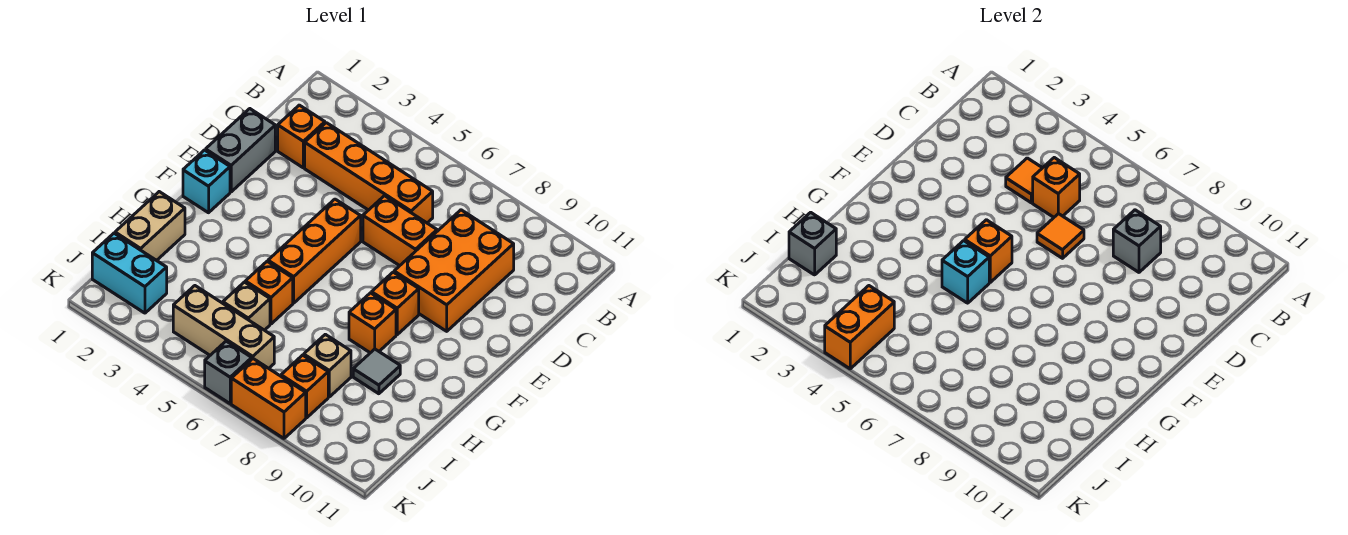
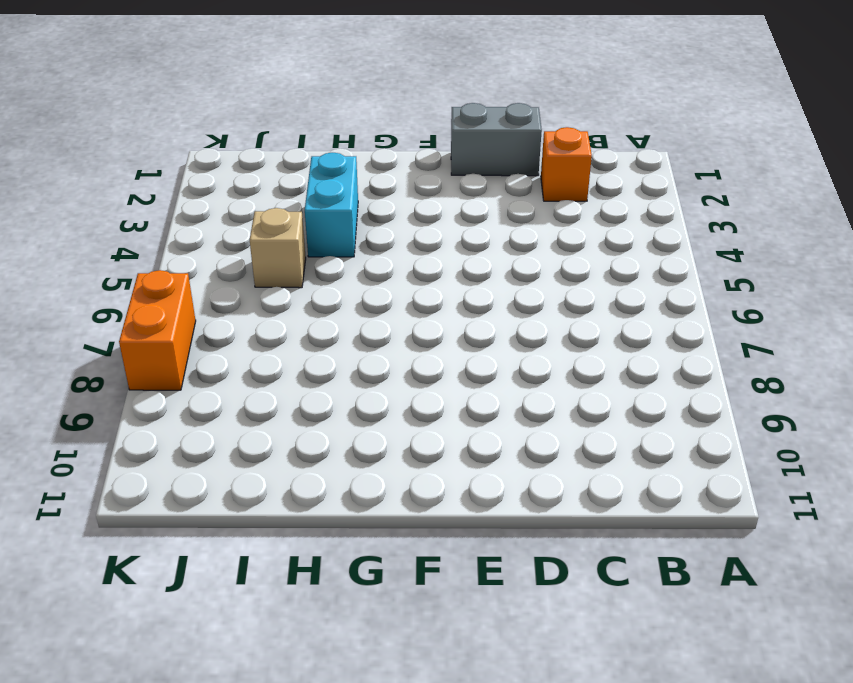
cyan brick H3:H4 level 1 -> cyan brick J1:J2 level 1
none -> orange brick C3:C6 level 1
none -> orange brick C8:E9 level 1
none -> orange brick D6:D7 level 1

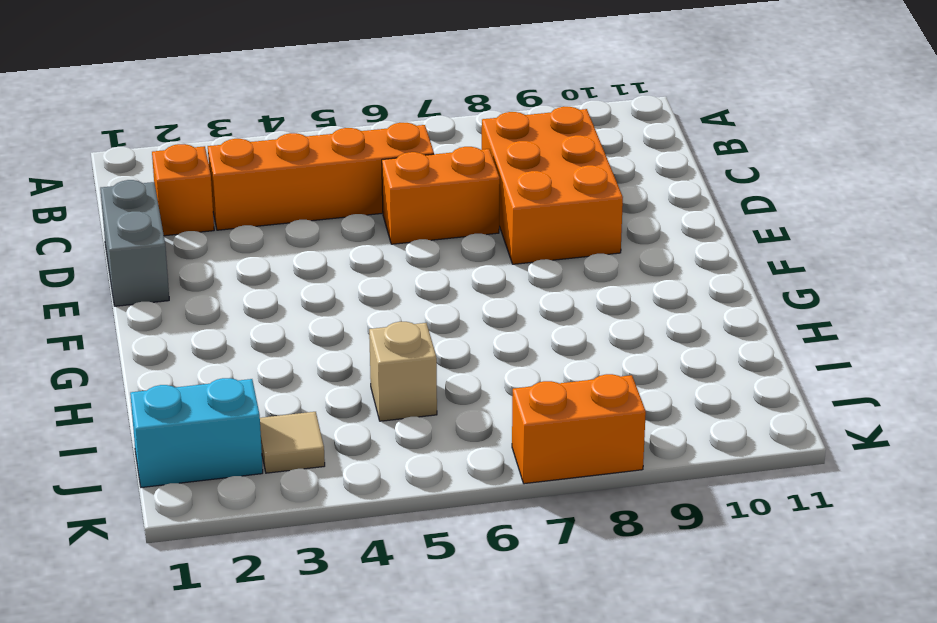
tan tile J3 level 1 -> none
none -> orange brick E5:G5 level 1
none -> cyan brick F1 level 1
none -> orange brick F8 level 1

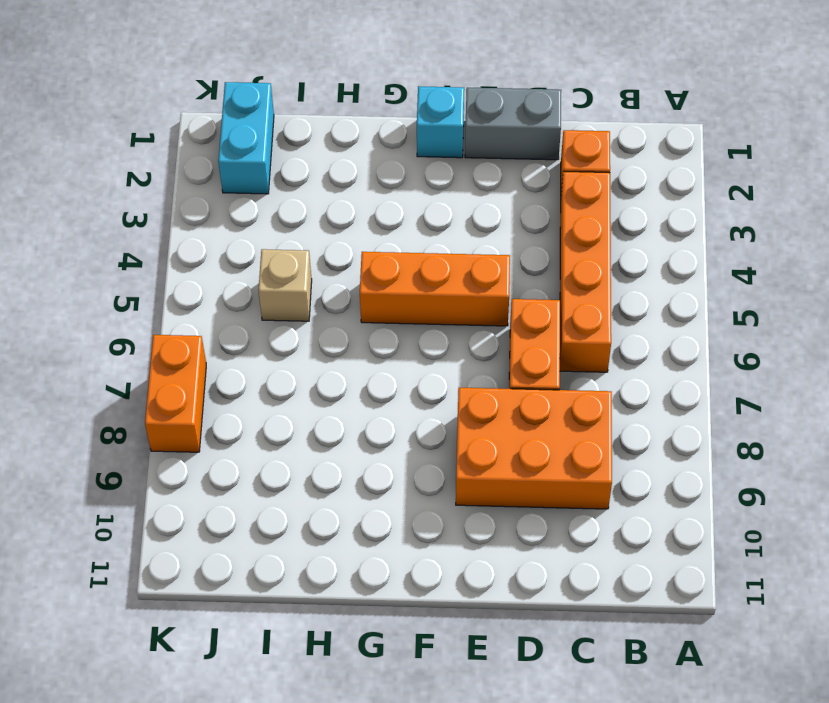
none -> orange brick F8 level 1
none -> orange brick G8 level 1
none -> tan brick H1:I1 level 1

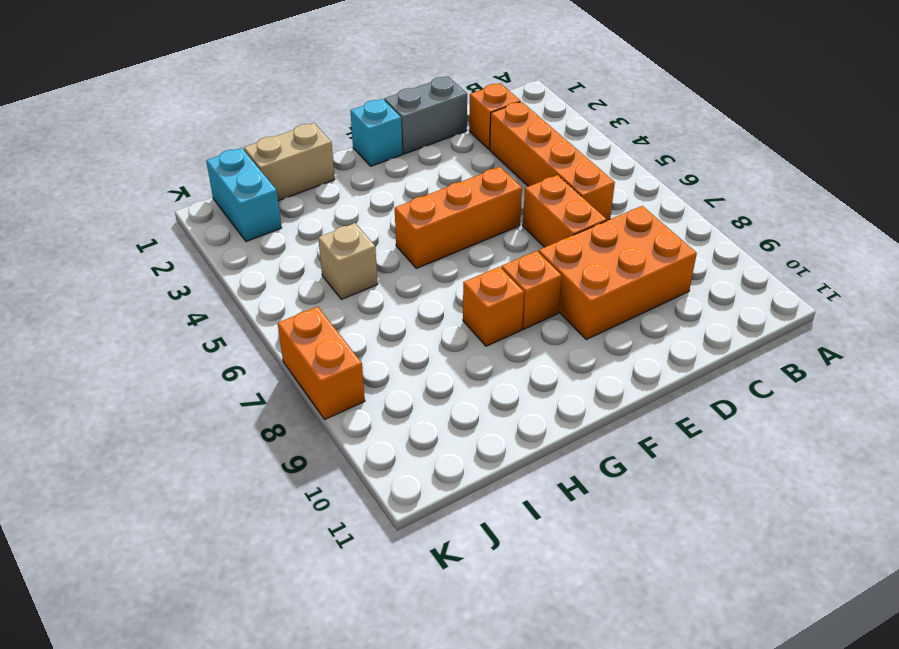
none -> orange brick H5 level 1
none -> grey tile H9 level 1
none -> tan brick I8 level 1

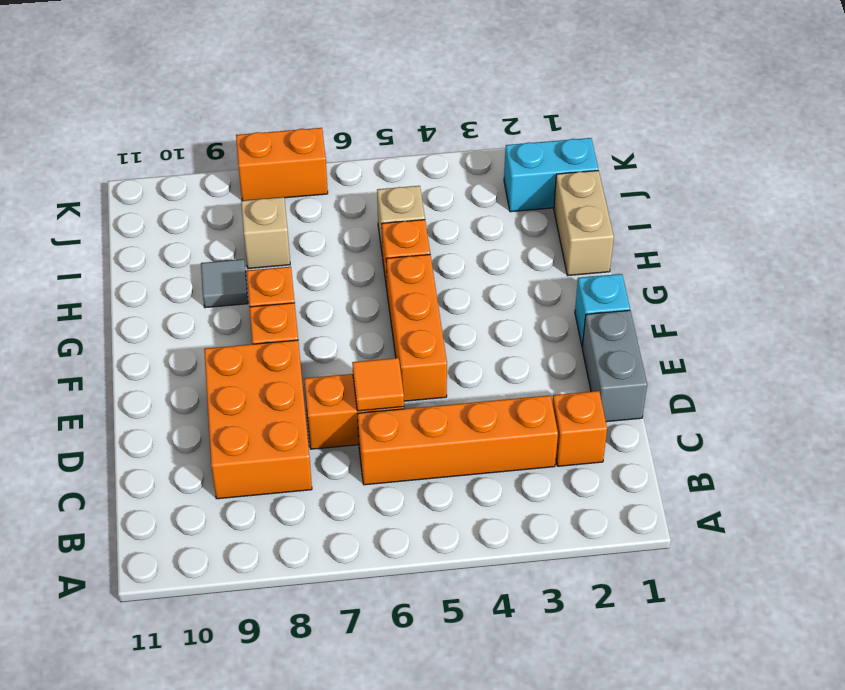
none -> tan brick J4:J6 level 1
none -> orange brick J8 level 1
none -> grey brick K6 level 1

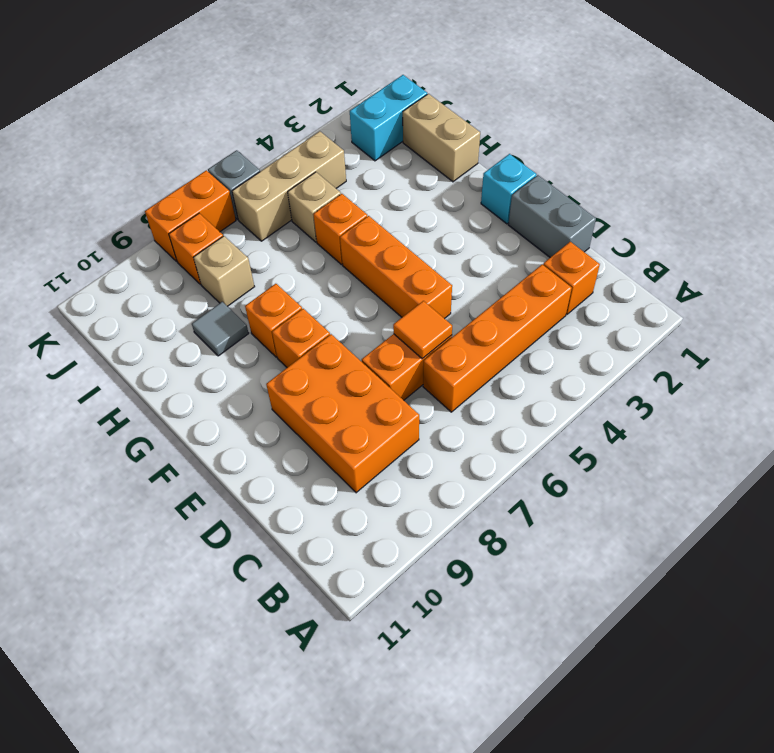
none -> orange tile C4 level 2
none -> orange brick C5 level 2
none -> grey brick C8 level 2

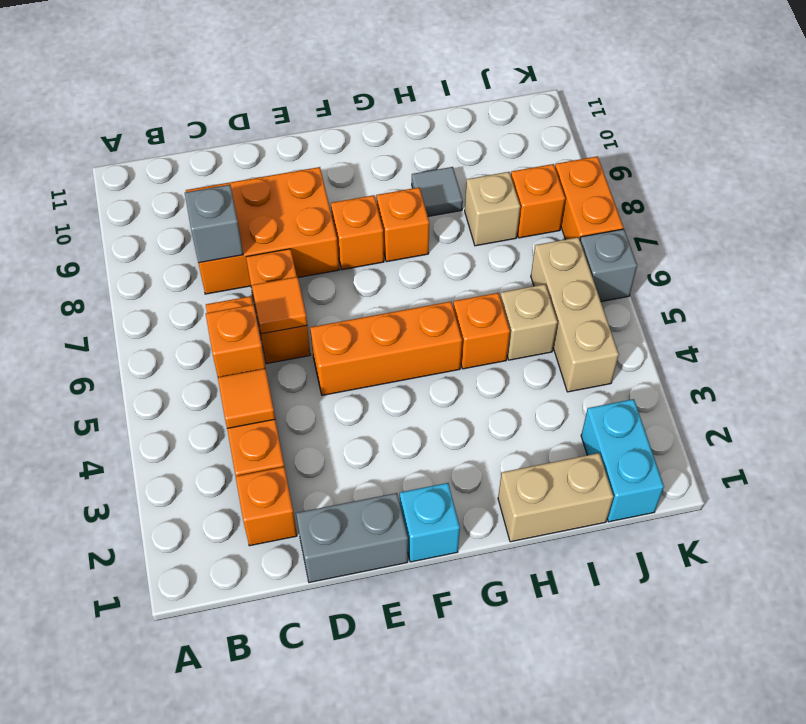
none -> orange brick F5 level 2
none -> cyan brick G5 level 2
none -> grey brick I1 level 2

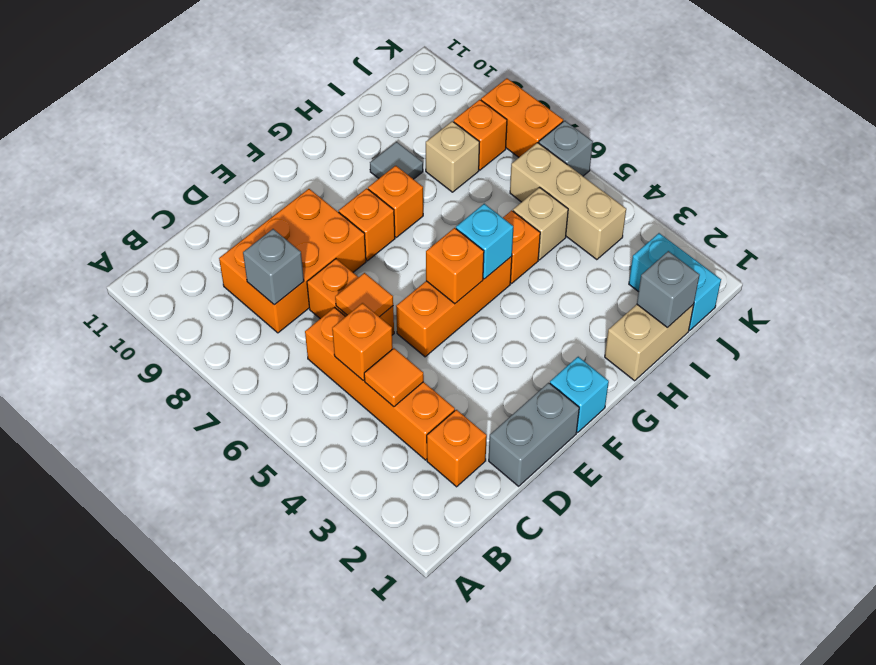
none -> orange brick J4:K4 level 2

